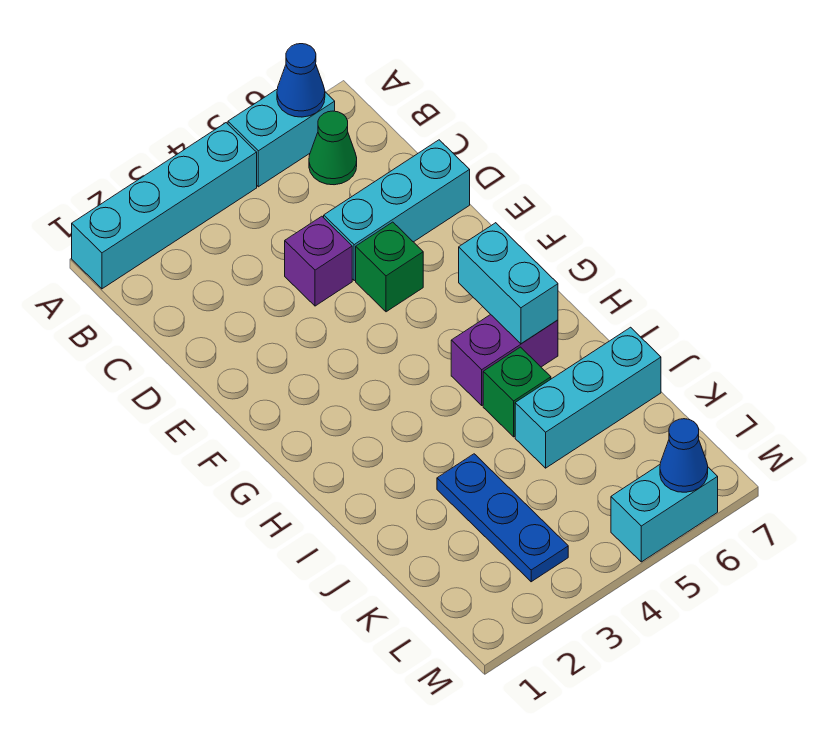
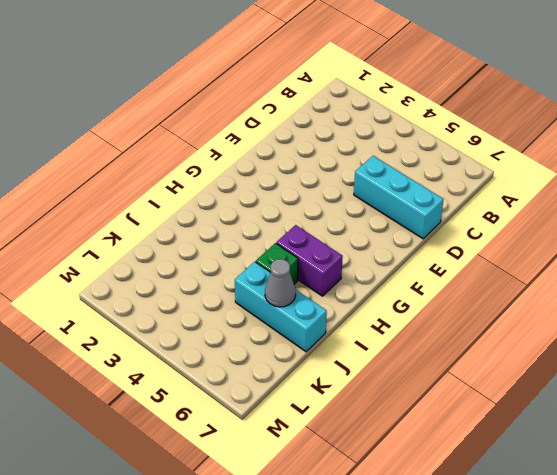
grey cone J6 level 2 -> none
none -> cyan brick A1:A4 level 1
none -> cyan brick A5:A6 level 1
none -> green cone B6 level 1

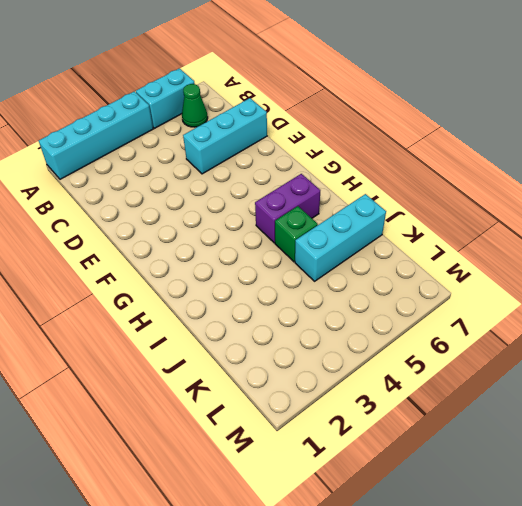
none -> purple brick D4 level 1
none -> green brick E5 level 1
none -> blue plate J3:L3 level 1

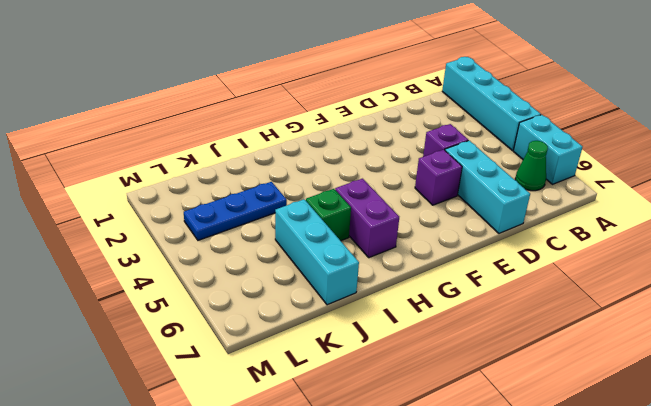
purple brick E5 level 1 -> green brick E5 level 1
none -> cyan brick M5:M6 level 1
none -> blue cone A6 level 2
none -> cyan brick G6:H6 level 2

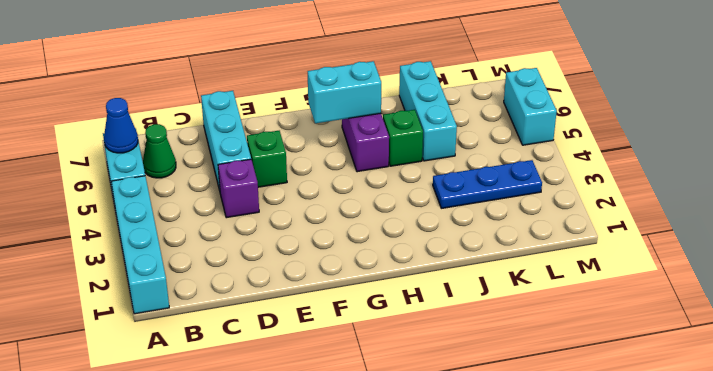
none -> blue cone M6 level 2

